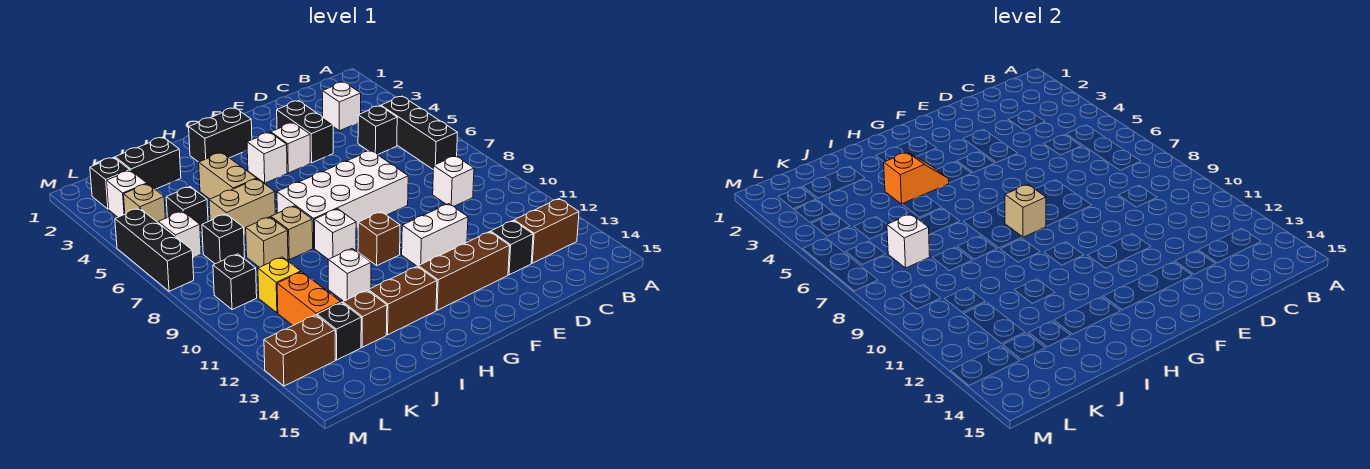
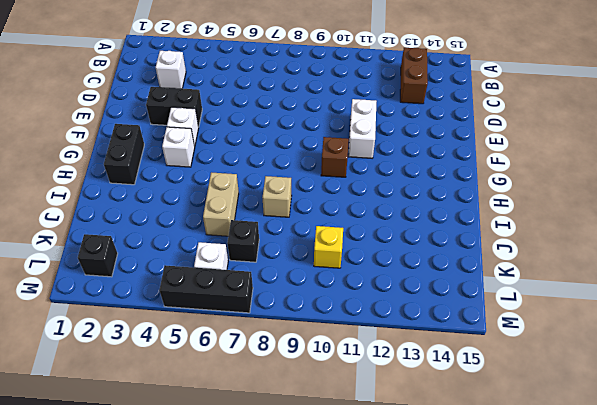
none -> black brick B5:B7 level 1
none -> black brick C5 level 1
none -> white brick C9 level 1
none -> black brick D13 level 1

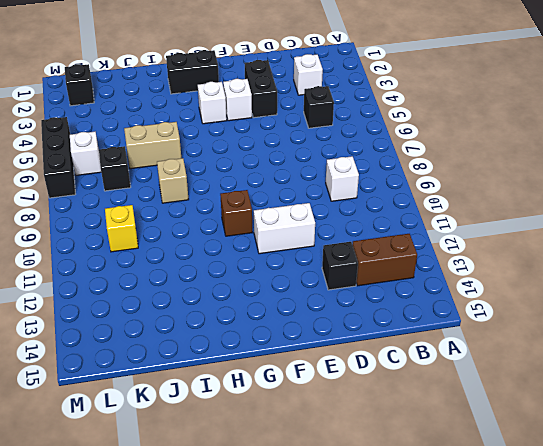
none -> black brick B5:B7 level 1
none -> white brick E7:H8 level 1
none -> brown brick E13:G13 level 1
none -> white brick H9 level 1

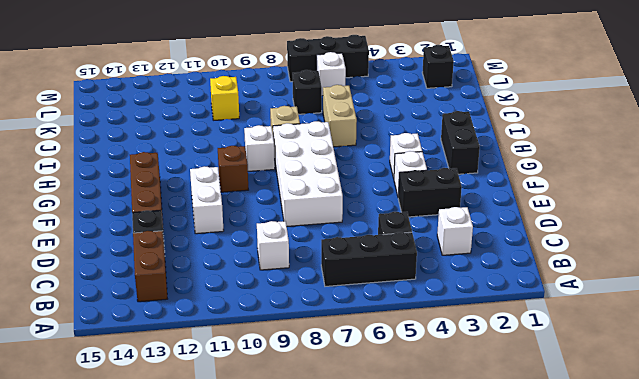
none -> brown brick H13:I13 level 1
none -> tan brick I4:I5 level 1
none -> white brick I11 level 1
none -> black brick J2:K2 level 1

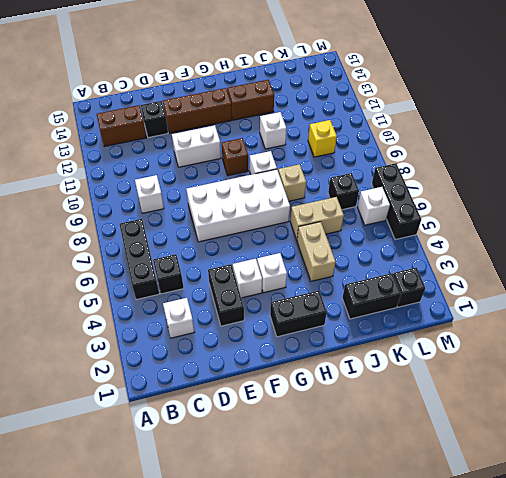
none -> tan brick J8 level 1
none -> brown brick J13 level 1
none -> black brick K5 level 1
none -> orange brick K11:K12 level 1

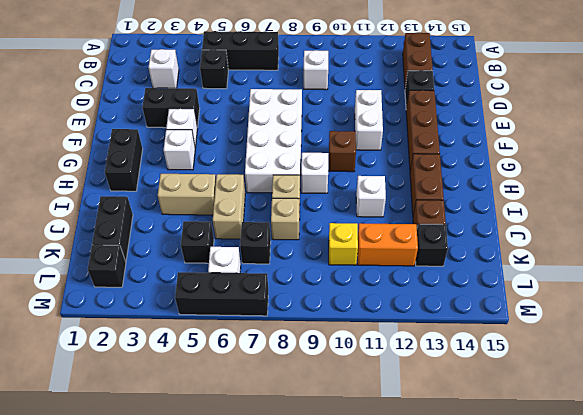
none -> white brick L3 level 1
none -> tan brick L4 level 1
none -> black brick L9 level 1
none -> brown brick L13:M13 level 1

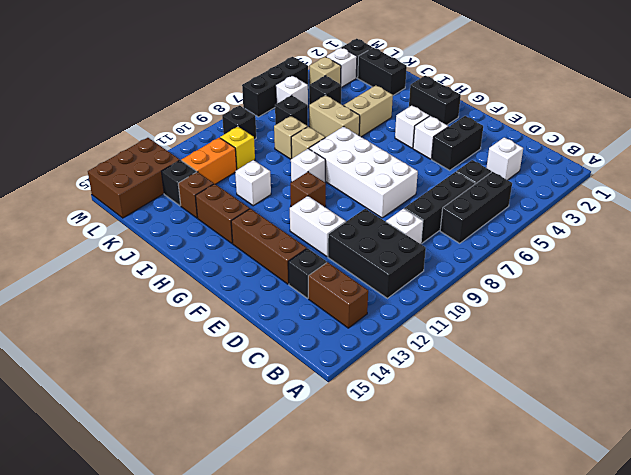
black brick B10:D11 level 1 -> none
black brick C6:C8 level 1 -> none
brown brick L13:M15 level 1 -> brown brick L13:M13 level 1
none -> tan brick G8 level 2
none -> orange slope H4:I4 level 2 top I
none -> white brick K7 level 2

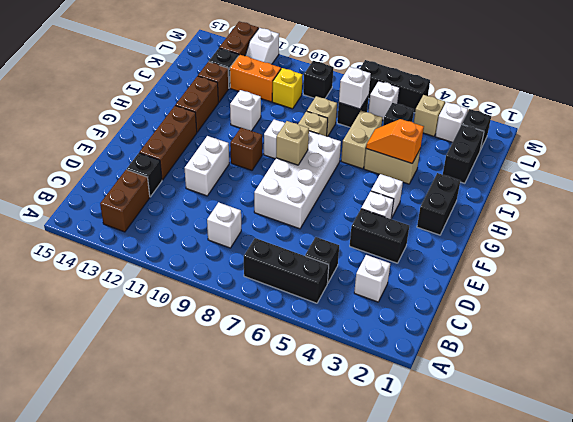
orange slope I4:I5 level 2 top 4 -> orange slope H4:I4 level 2 top I
white slope L12:M12 level 1 top M -> none

